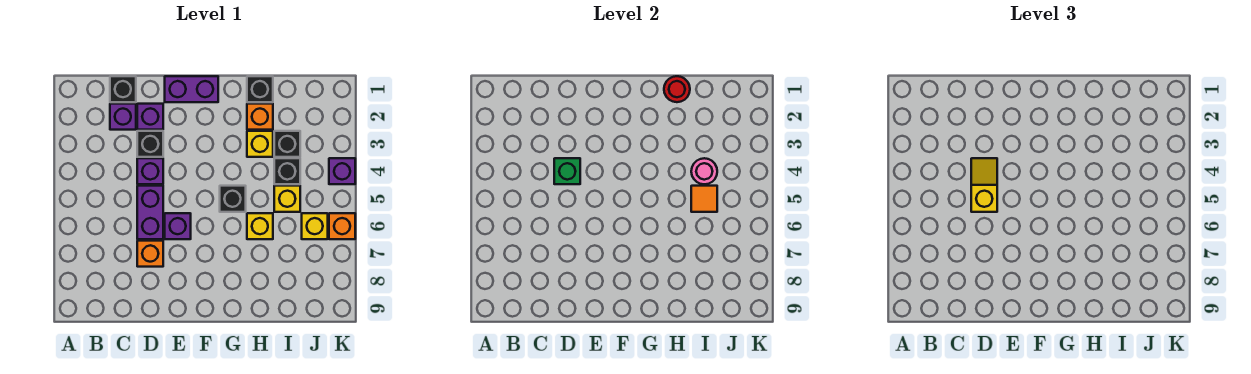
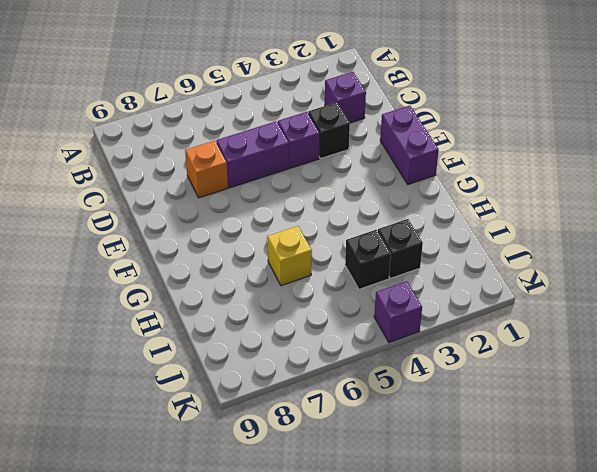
none -> black brick C1 level 1
none -> purple brick D2 level 1
none -> purple brick E6 level 1

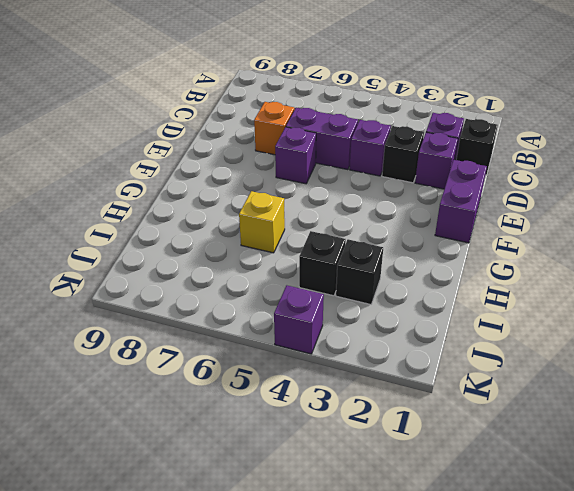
none -> black brick G5 level 1
none -> black brick H1 level 1
none -> orange brick H2 level 1

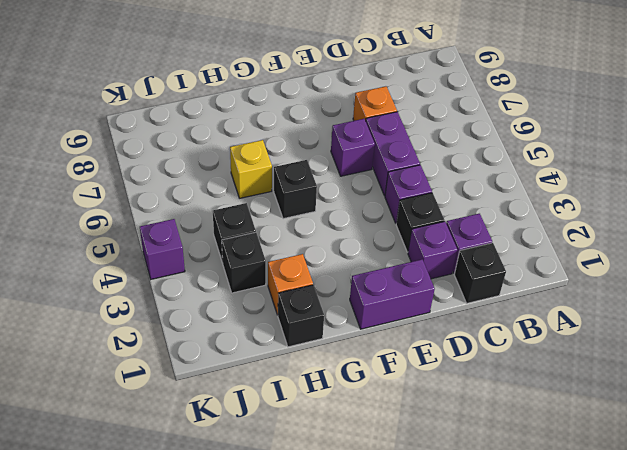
none -> yellow brick H3 level 1
none -> yellow brick I5 level 1
none -> yellow brick J6 level 1

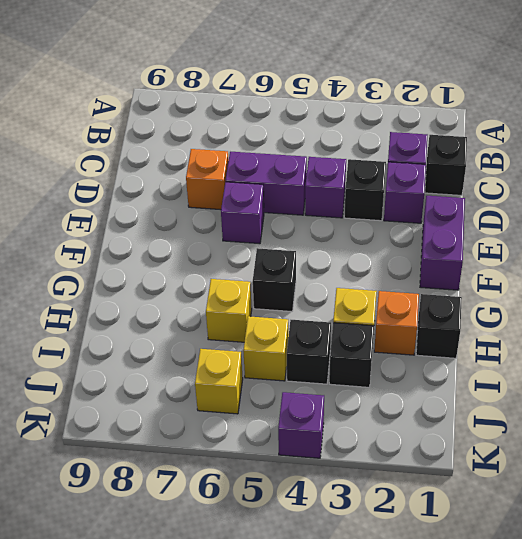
none -> orange brick K6 level 1
none -> green brick D4 level 2
none -> red round brick H1 level 2

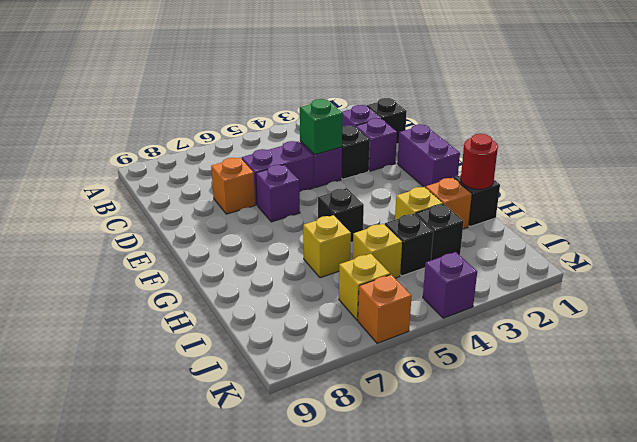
none -> pink round brick I4 level 2
none -> orange tile I5 level 2
none -> yellow slope D4:D5 level 3 top 5

